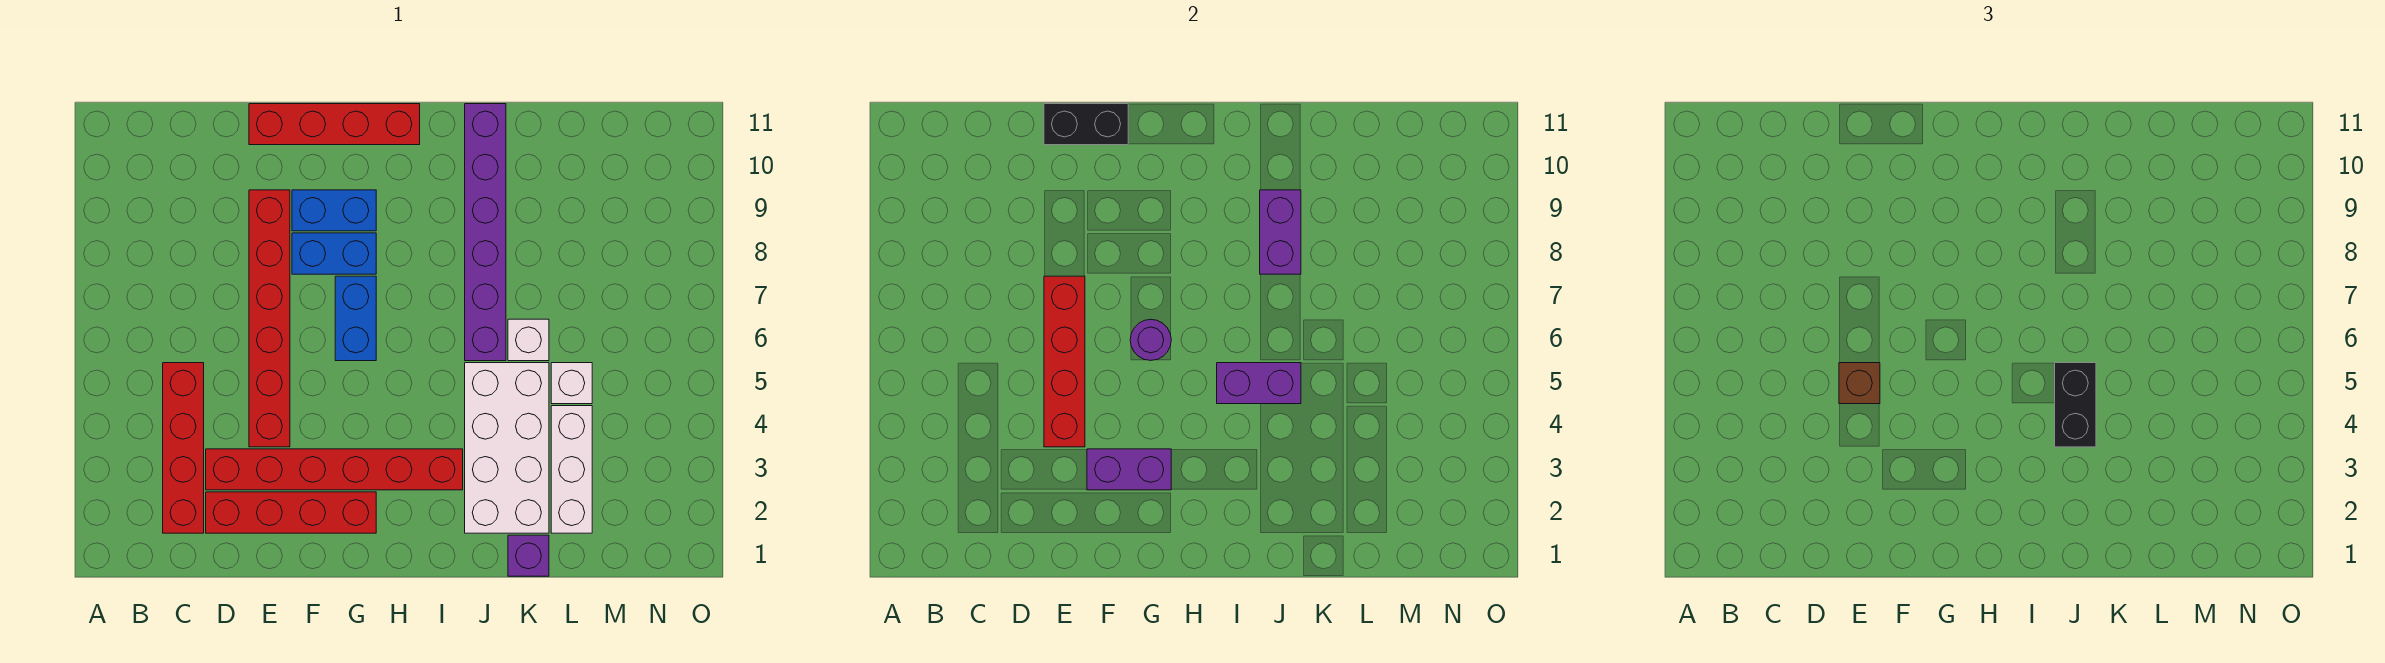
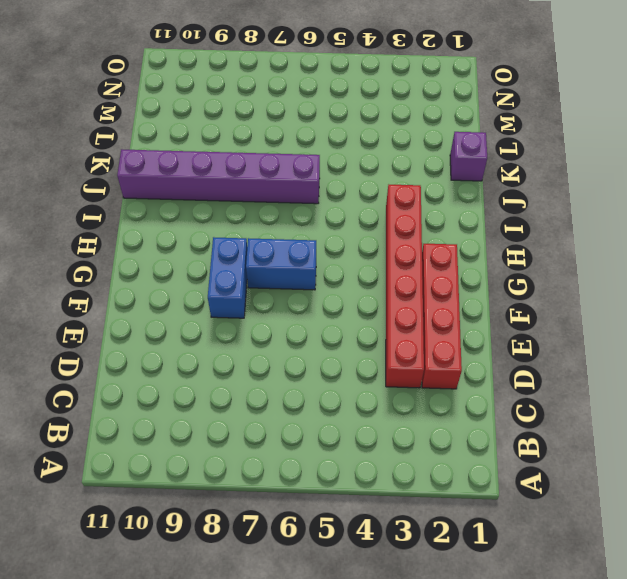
none -> red brick C2:C5 level 1
none -> red brick E4:E9 level 1
none -> red brick E11:H11 level 1

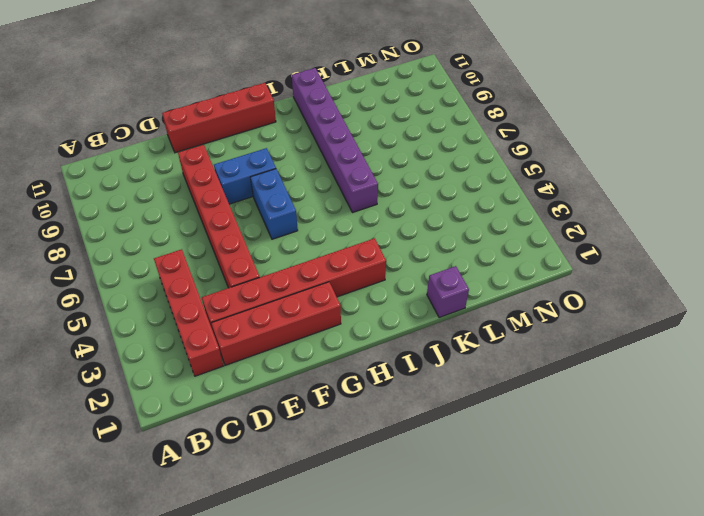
none -> blue brick F9:G9 level 1
none -> white brick J2:K5 level 1
none -> white brick K6 level 1

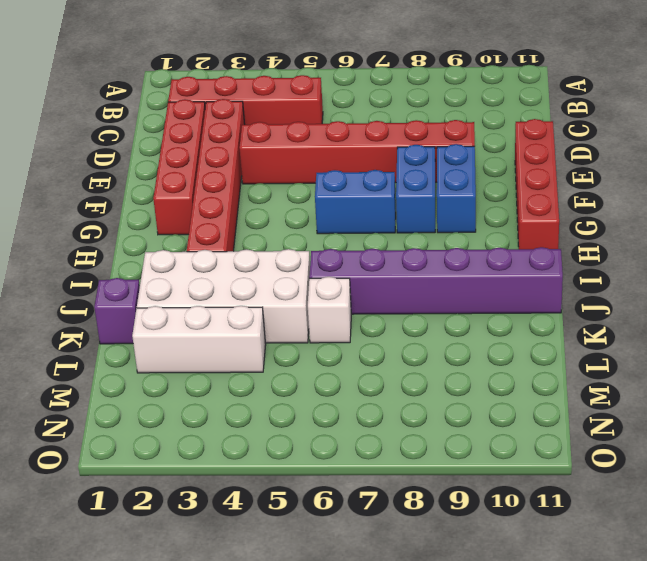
none -> white brick L5 level 1
none -> red brick E4:E7 level 2
none -> black brick E11:F11 level 2

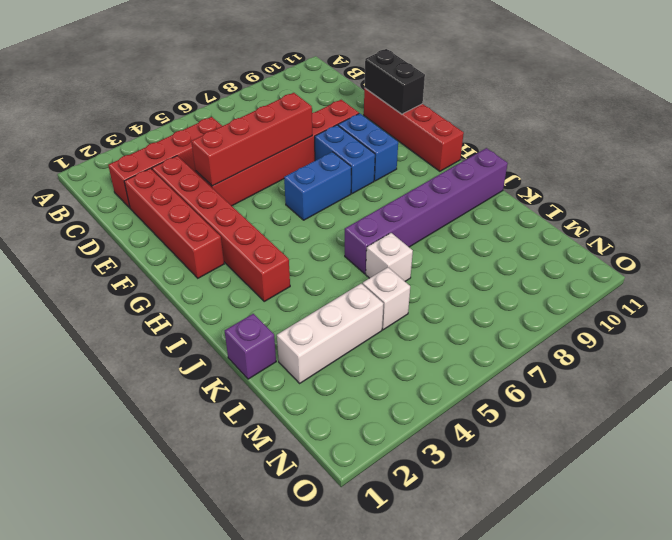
none -> white brick J2:K5 level 1
none -> purple brick F3:G3 level 2
none -> purple round brick G6 level 2

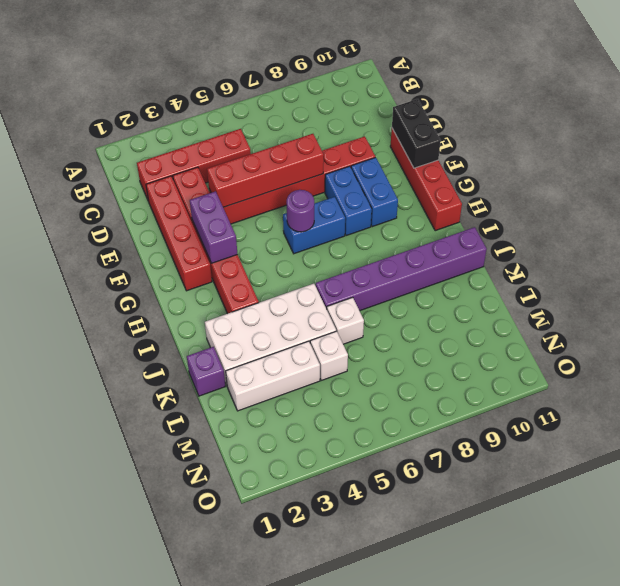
none -> purple brick I5:J5 level 2
none -> purple brick J8:J9 level 2
none -> brown brick E5 level 3

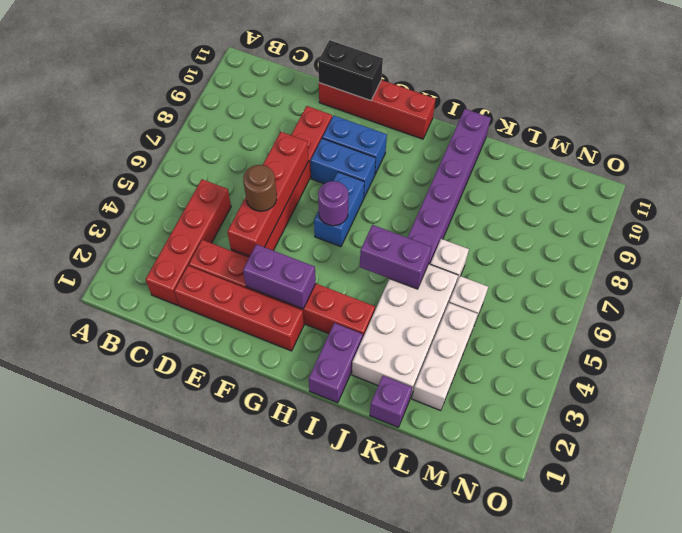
brown round brick E5 level 3 -> brown brick E5 level 3
purple brick I1:I2 level 1 -> purple brick J8:J9 level 2
none -> black brick J4:J5 level 3

